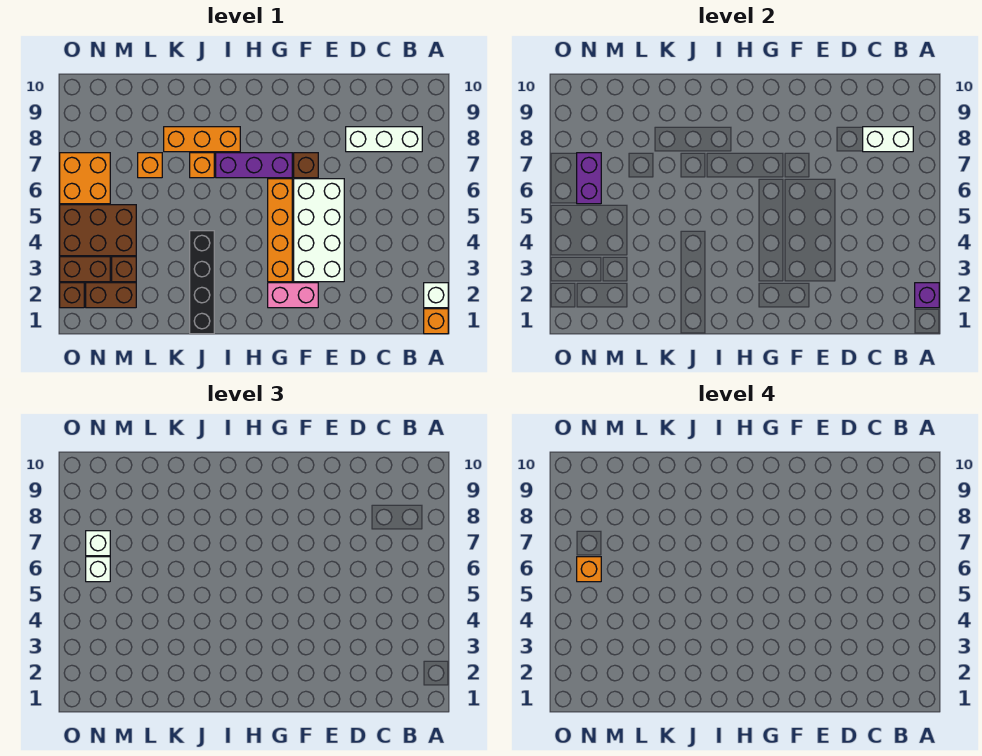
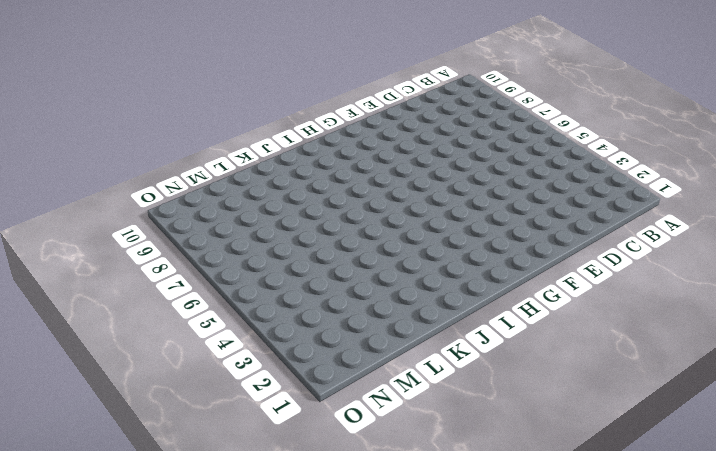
none -> orange brick A1 level 1
none -> white brick A2 level 1
none -> white brick B8:D8 level 1

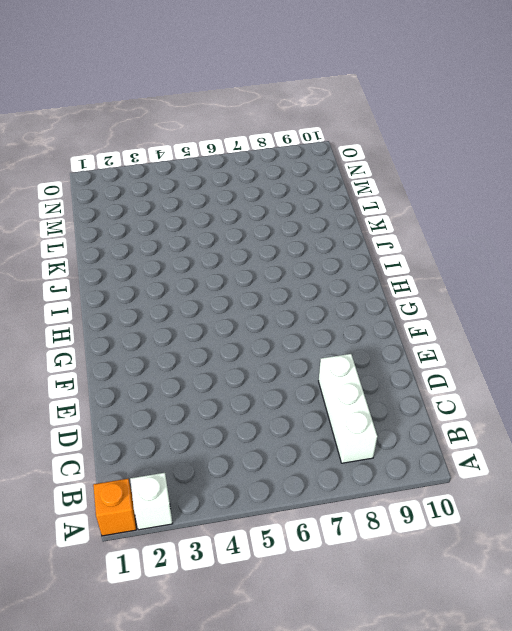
none -> white brick E3:F6 level 1
none -> pink brick F2:G2 level 1
none -> brown brick F7 level 1

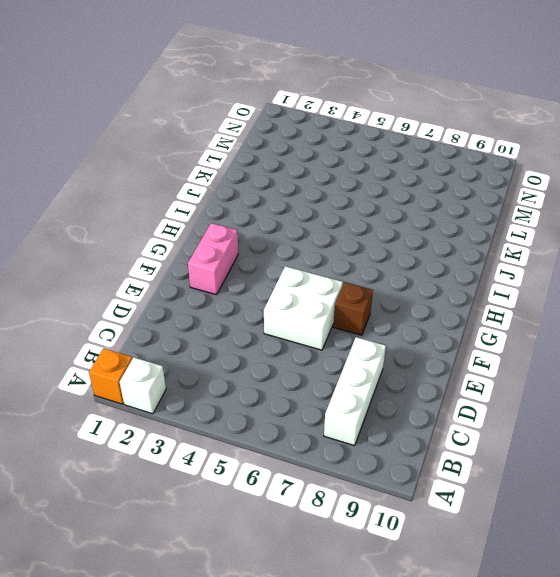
white brick E5:F6 level 1 -> white brick E3:F6 level 1
none -> orange brick G3:G6 level 1
none -> purple brick G7:I7 level 1
none -> orange brick I8:K8 level 1

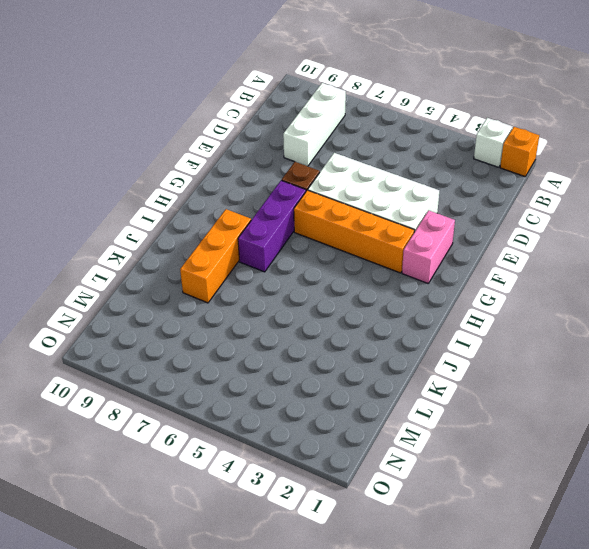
none -> black brick J1:J4 level 1
none -> orange brick J7 level 1
none -> orange brick L7 level 1

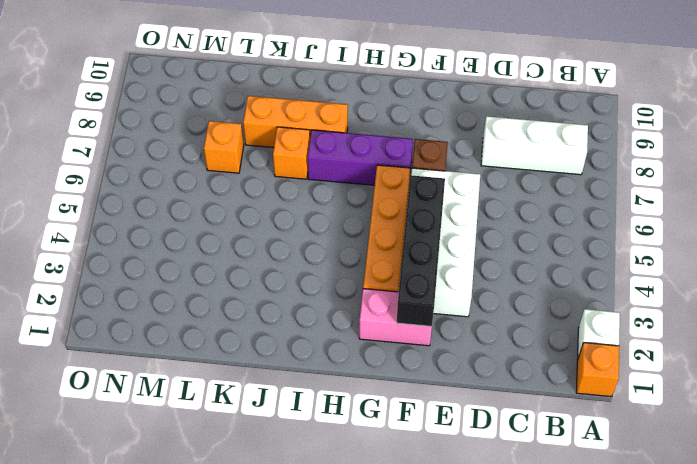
black brick F2:F5 level 2 -> black brick J1:J4 level 1
none -> brown brick M2:N2 level 1
none -> brown brick M3 level 1
none -> brown brick M4:O5 level 1

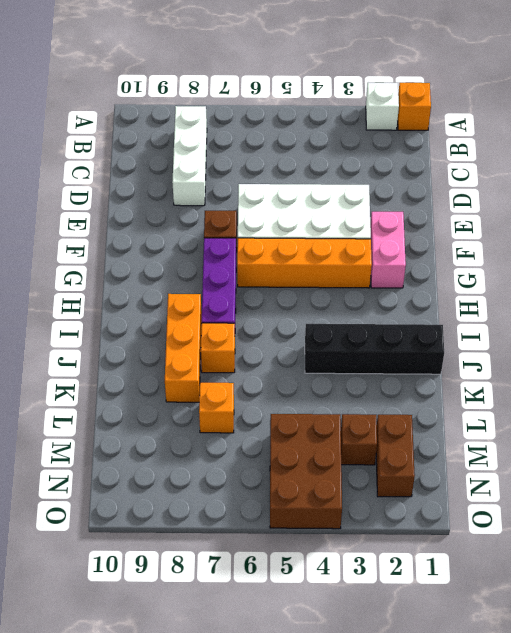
none -> brown brick N3:O3 level 1
none -> orange brick N6:O7 level 1
none -> brown brick O2 level 1

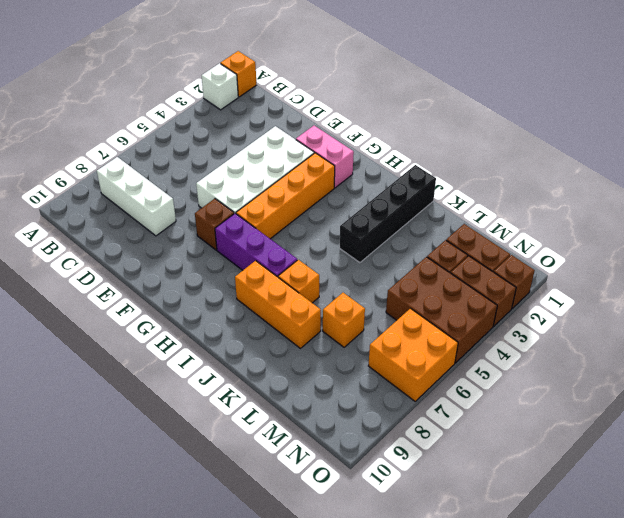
none -> purple brick A2 level 2
none -> white brick B8:C8 level 2
none -> purple brick N6:N7 level 2

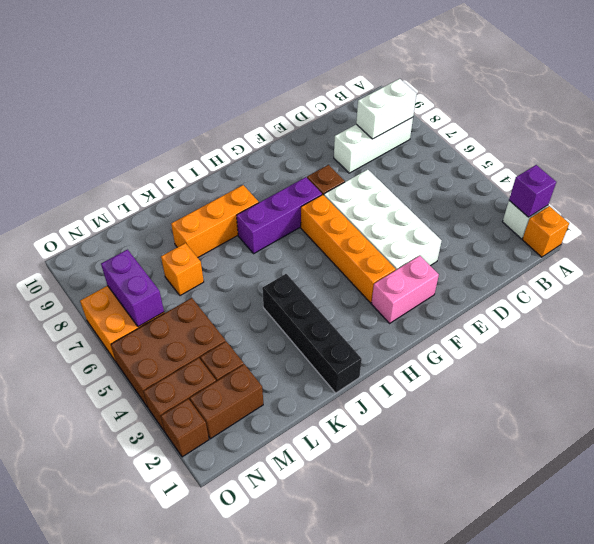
none -> orange brick J7 level 1
none -> white brick N6 level 3
none -> white brick N7 level 3

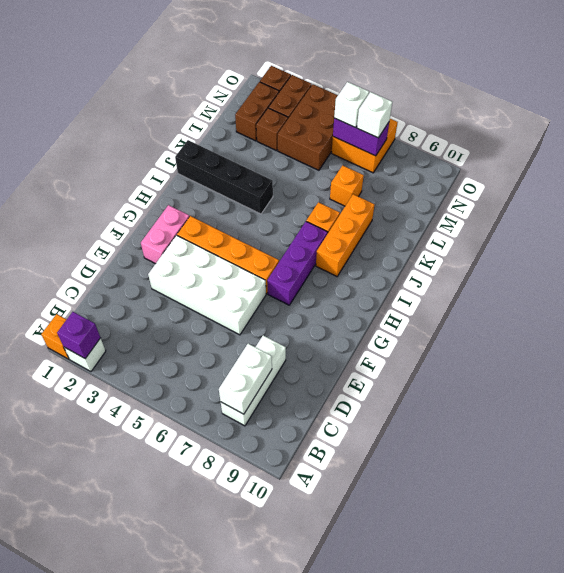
none -> brown brick F7 level 1
none -> orange brick N6 level 4

